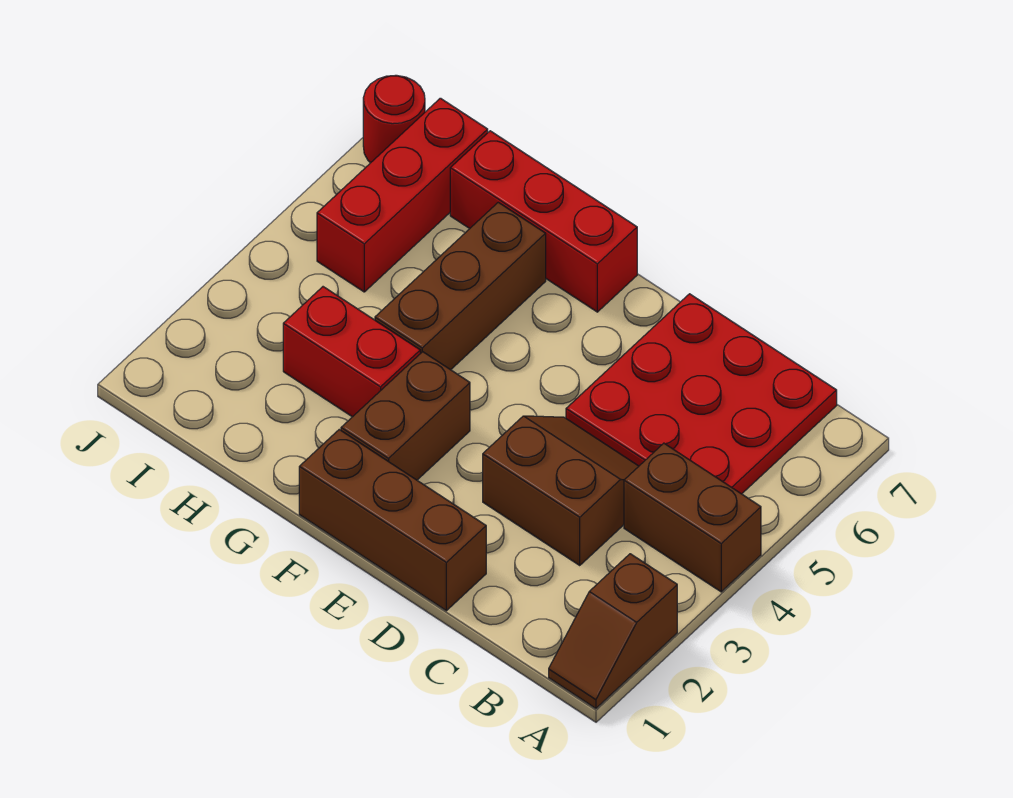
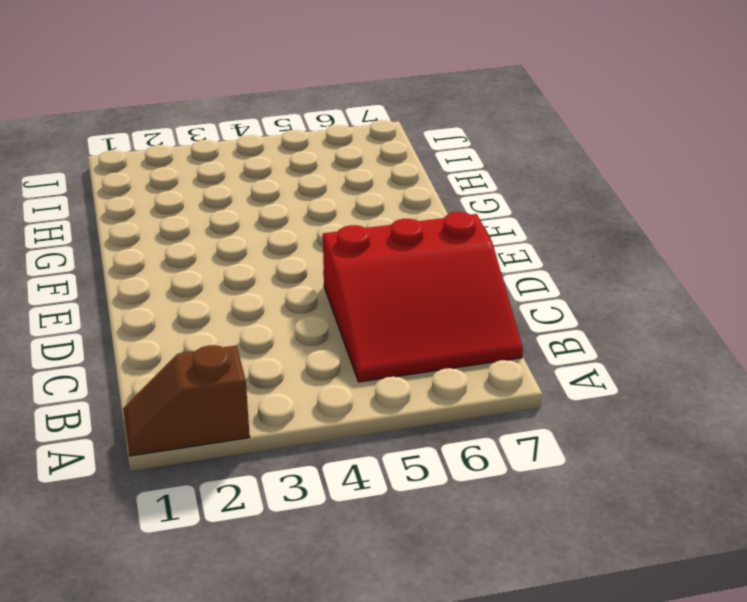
red slope B5:D7 level 1 top D -> red plate B5:D7 level 1
none -> brown brick A4:B4 level 1
none -> brown slope C3:D4 level 1 top 3

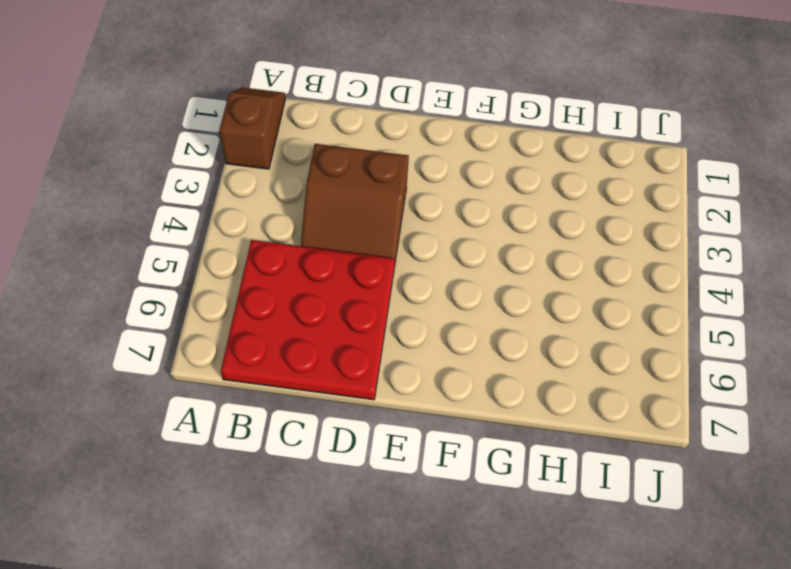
none -> brown brick A4:B4 level 1
none -> brown brick D1:F1 level 1

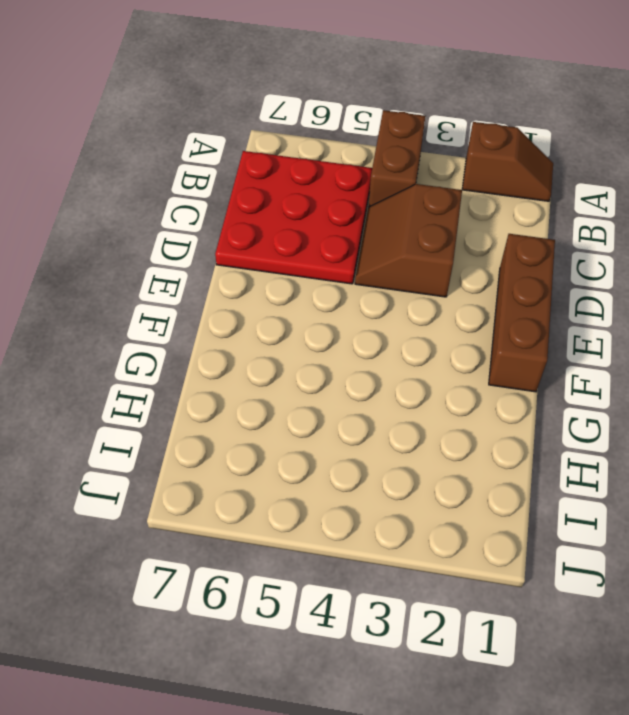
none -> brown brick F2:F3 level 1
none -> red brick F7:H7 level 1

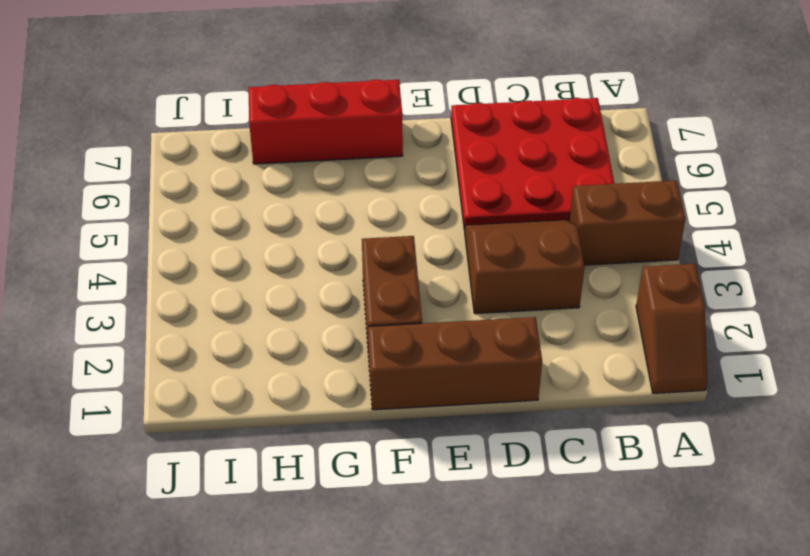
none -> red brick G3:H3 level 1
none -> brown brick G4:G6 level 1

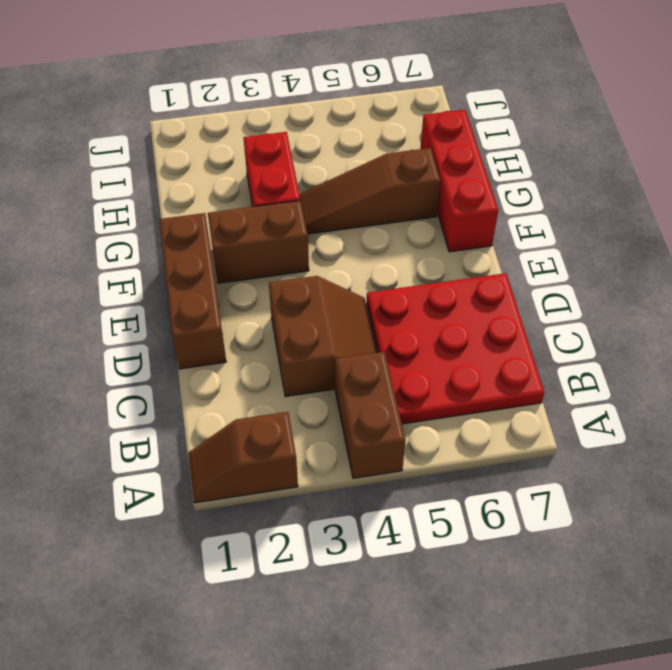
brown slope G4:G6 level 1 top 6 -> brown brick G4:G6 level 1
none -> red brick I5:I7 level 1
none -> red round brick J7 level 1

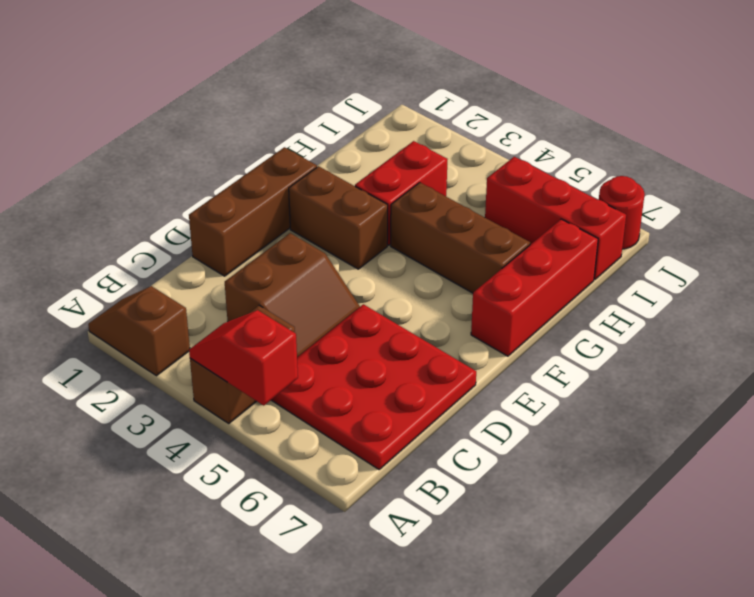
red slope A4:A5 level 2 top 5 -> none

